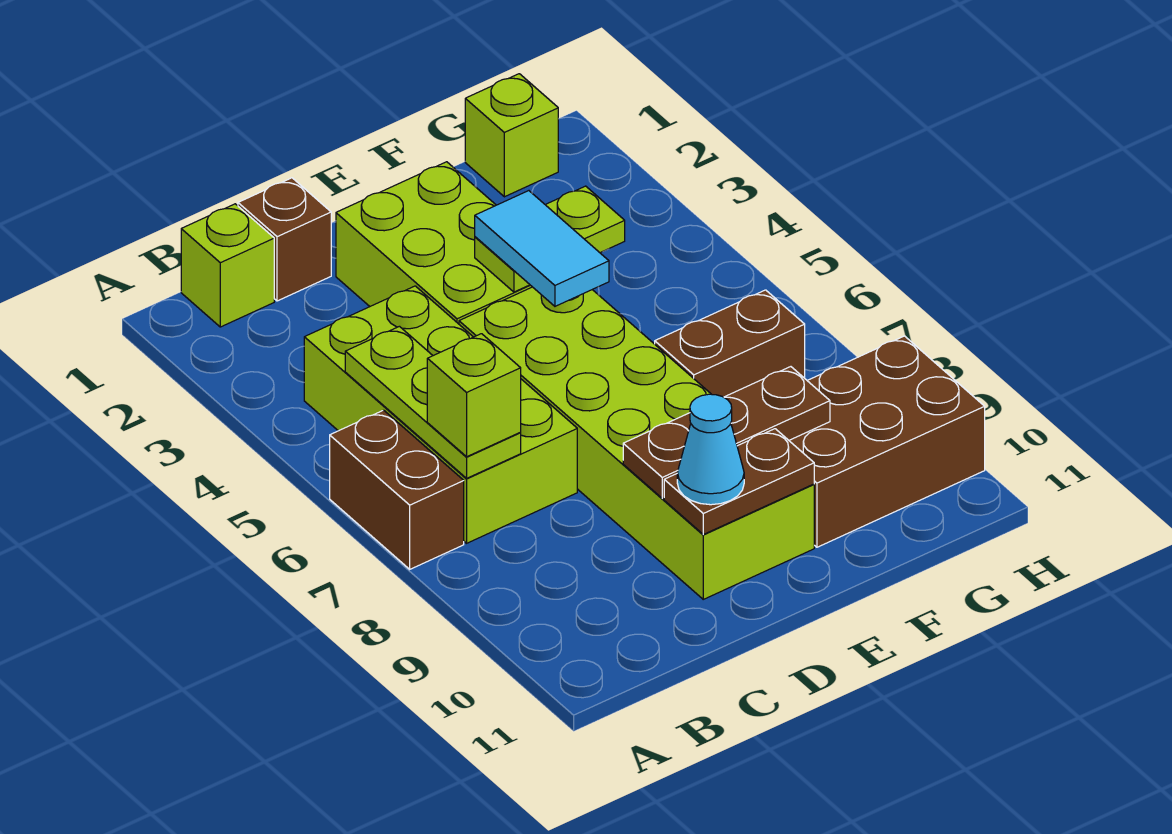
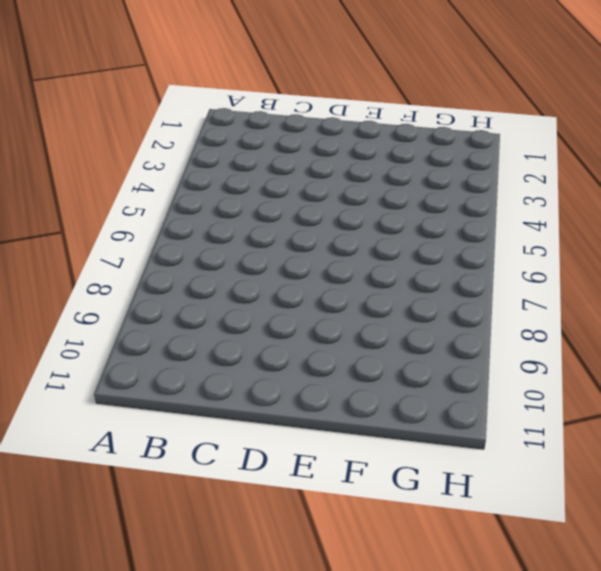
none -> brown brick A6:A7 level 1
none -> lime brick B1 level 1
none -> lime brick B4:C7 level 1

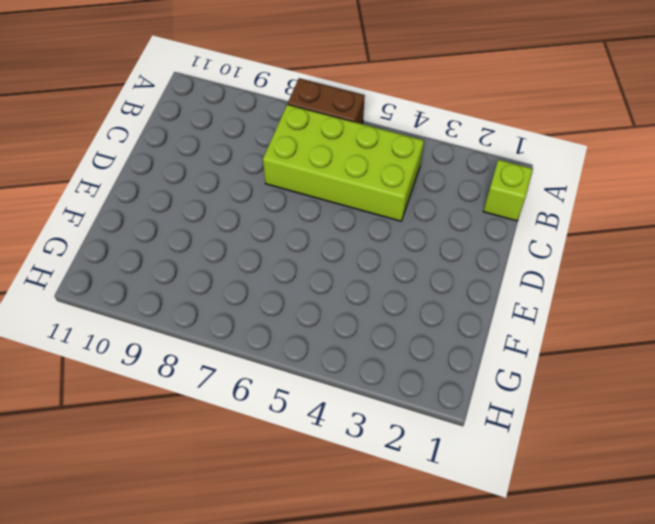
none -> brown brick C1 level 1
none -> lime brick D2:E4 level 1
none -> lime brick D5:E10 level 1

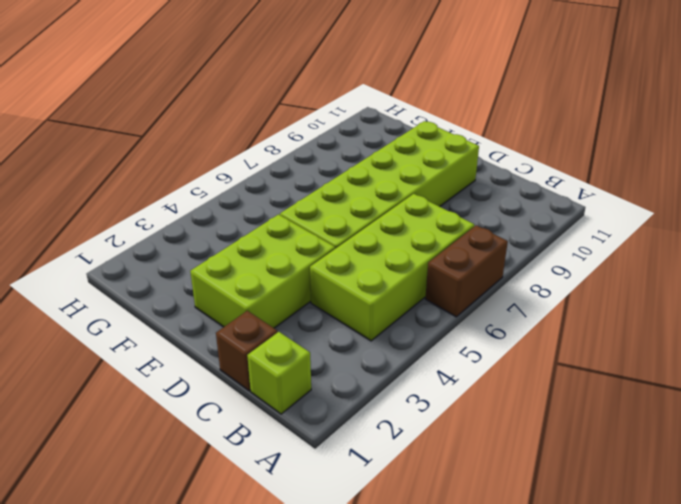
none -> brown brick F7:G7 level 1
none -> brown brick F9:H10 level 1
none -> lime brick G1 level 1

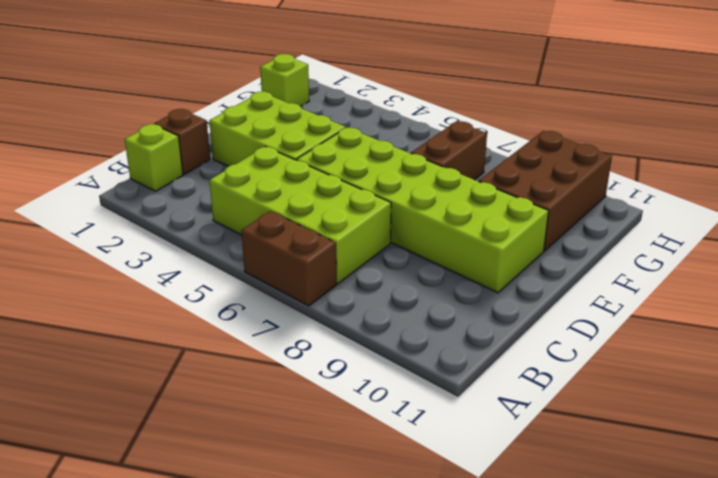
none -> lime plate B5:B7 level 2
none -> brown plate D9:F9 level 2
none -> brown plate D10:E10 level 2

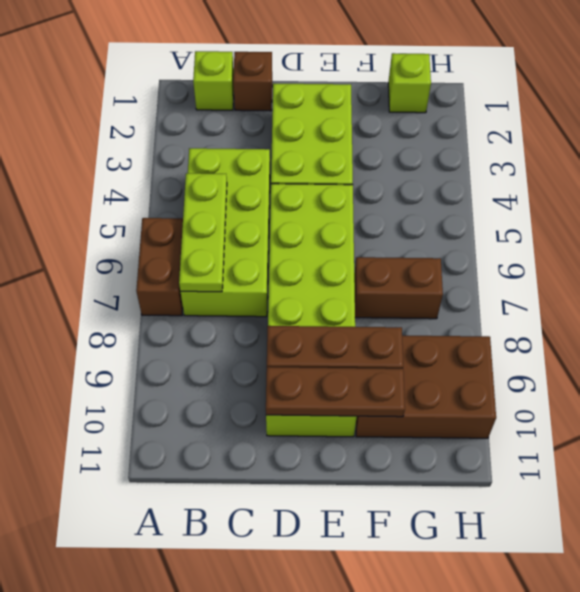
brown plate D10:F10 level 2 -> brown plate D10:E10 level 2
none -> lime plate E4:F4 level 2
none -> lime brick B7 level 3
none -> cyan cone D10 level 3

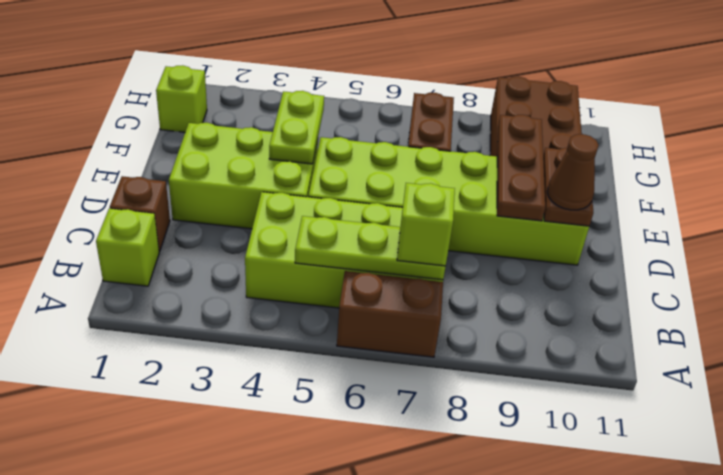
brown cone D10 level 3 -> cyan cone D10 level 3
none -> cyan tile E4:E5 level 3

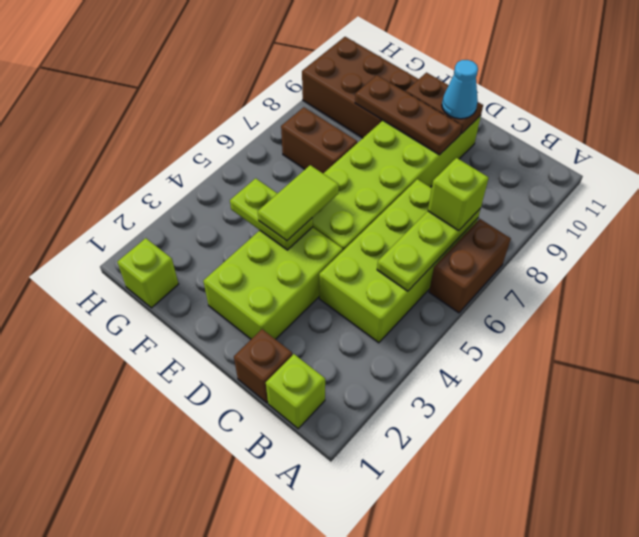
lime tile E4:E5 level 3 -> cyan tile E4:E5 level 3

